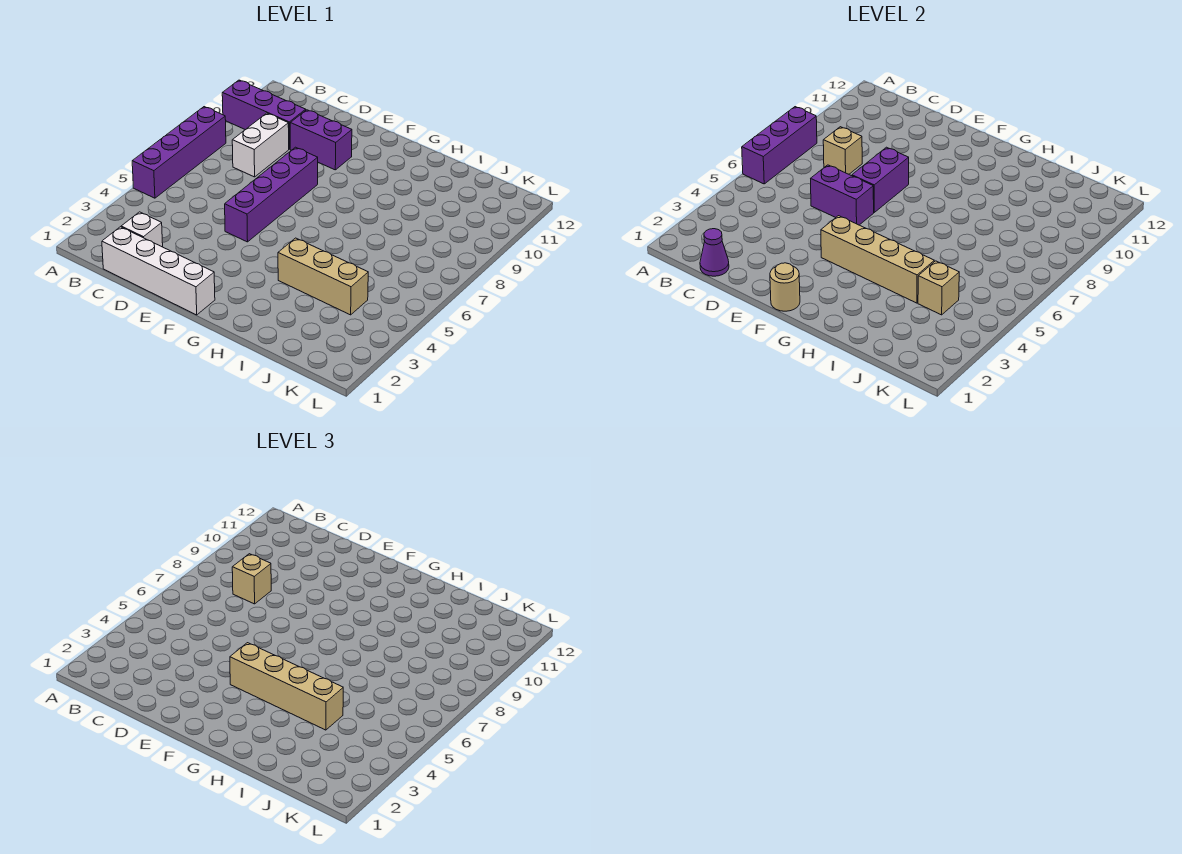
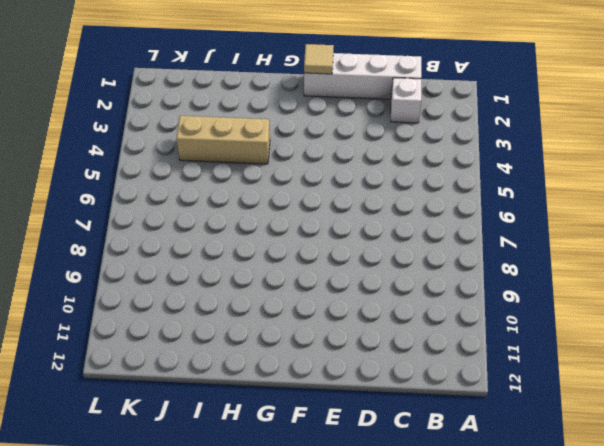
tan tile F1 level 2 -> tan round brick F1 level 2
none -> purple brick A5:A8 level 1
none -> purple brick A10:C10 level 1
none -> white brick C8:C9 level 1

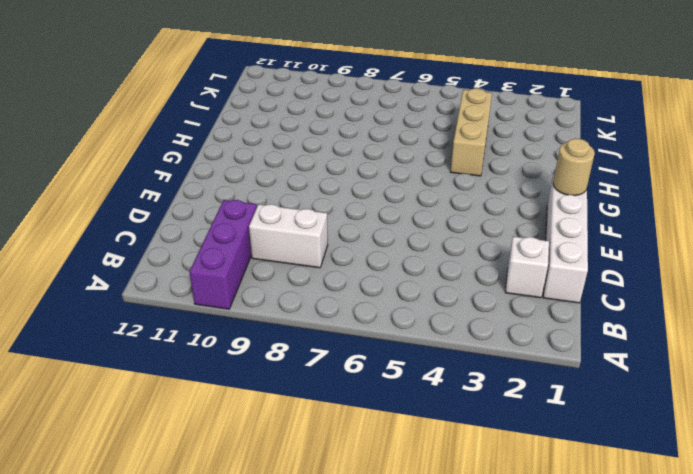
none -> purple brick A5:A8 level 1
none -> purple brick D10:E10 level 1
none -> purple brick E5:E8 level 1

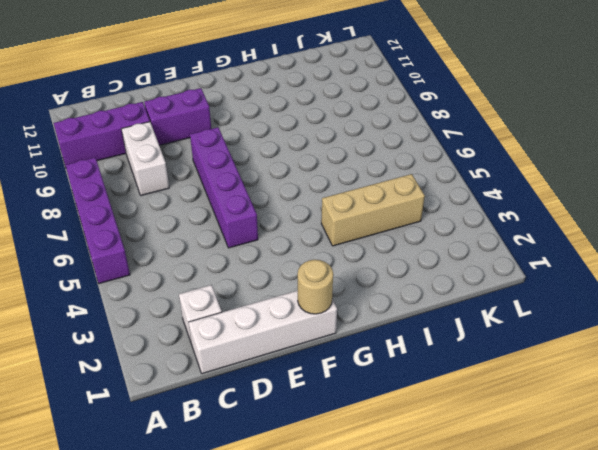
none -> purple brick A6:A8 level 2
none -> purple cone C1 level 2
none -> tan brick C8 level 2

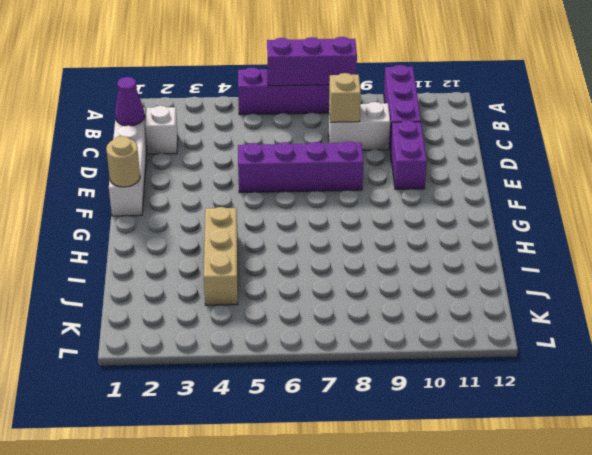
none -> purple brick D6:E6 level 2
none -> purple brick E7:E8 level 2
none -> tan brick F4:I4 level 2

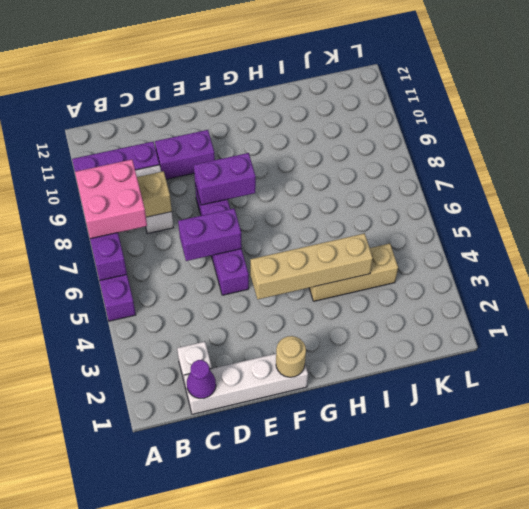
pink brick A7:B8 level 3 -> none
purple brick E8:F8 level 2 -> purple brick E7:E8 level 2
none -> tan brick J4 level 2
none -> tan brick C8 level 3
none -> tan brick F4:I4 level 3

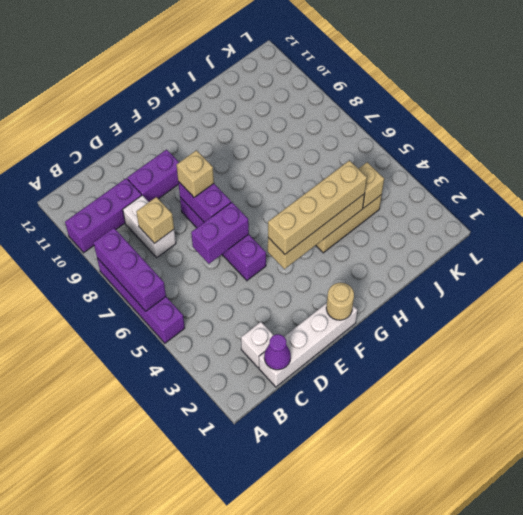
tan brick E8 level 3 -> tan brick C8 level 3

